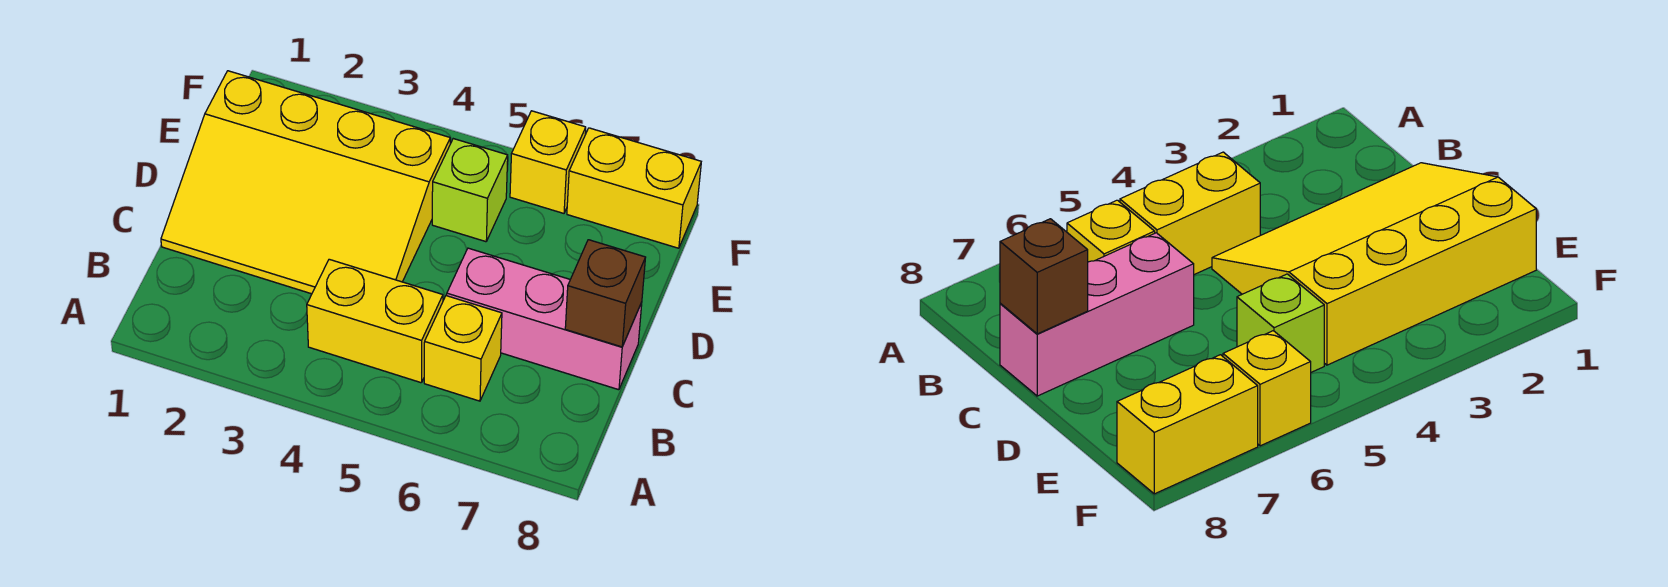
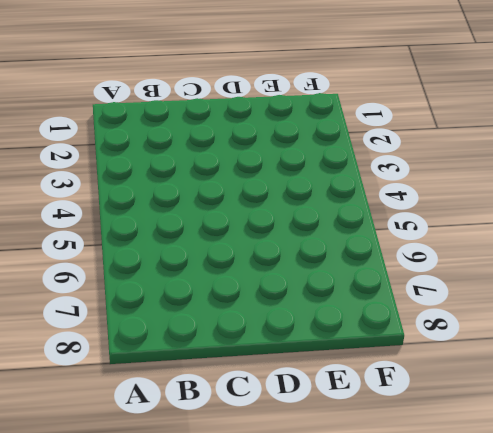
none -> yellow brick B4:B5 level 1
none -> yellow brick B6 level 1

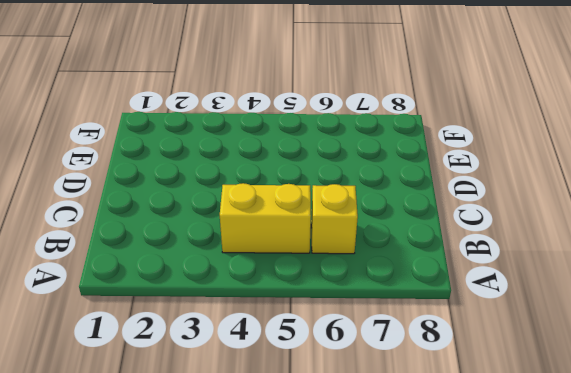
none -> yellow slope C1:E4 level 1 top E
none -> pink brick C6:C8 level 1

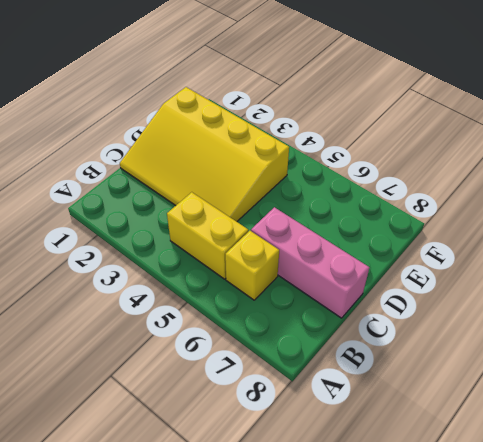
none -> lime brick E5 level 1
none -> yellow brick F6 level 1

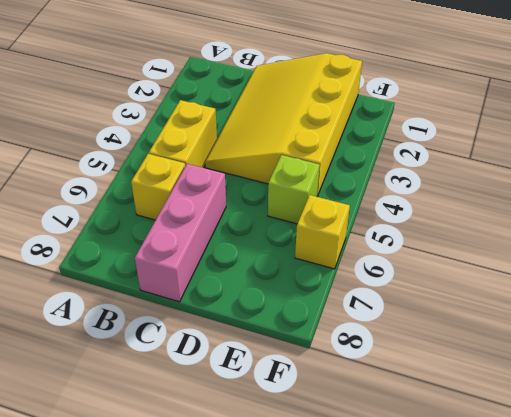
none -> yellow brick F7:F8 level 1
none -> brown brick C8 level 2

